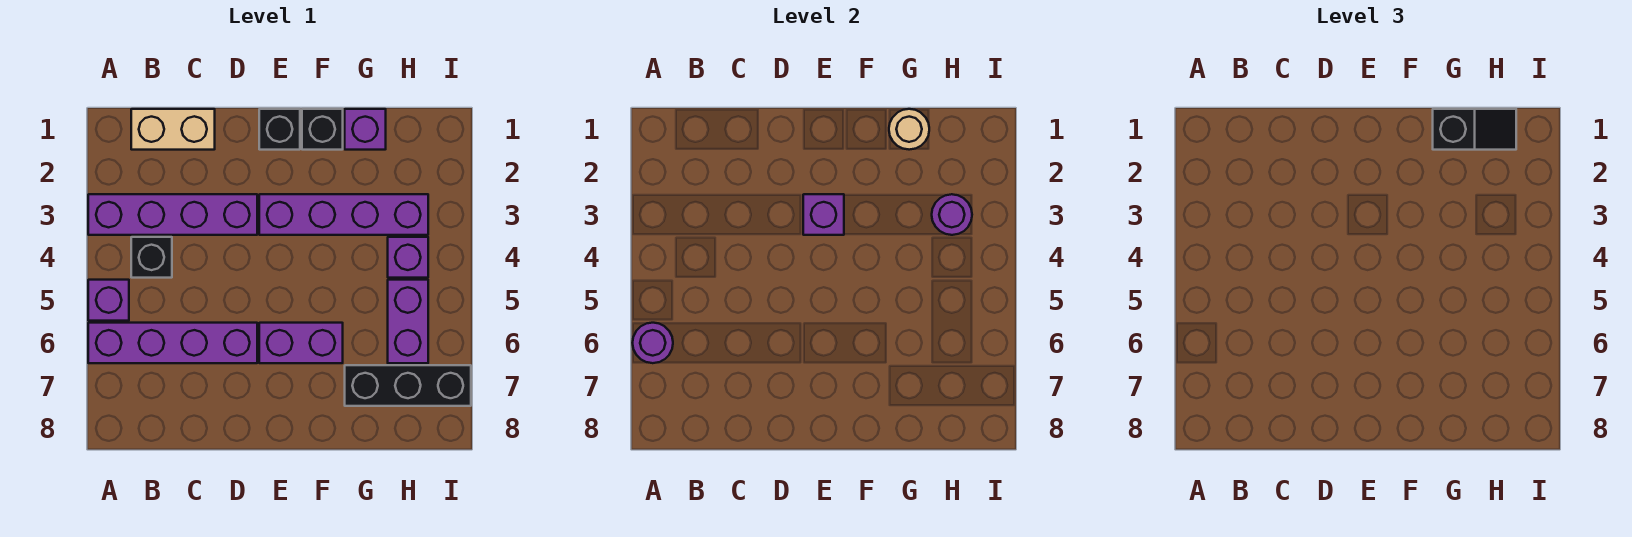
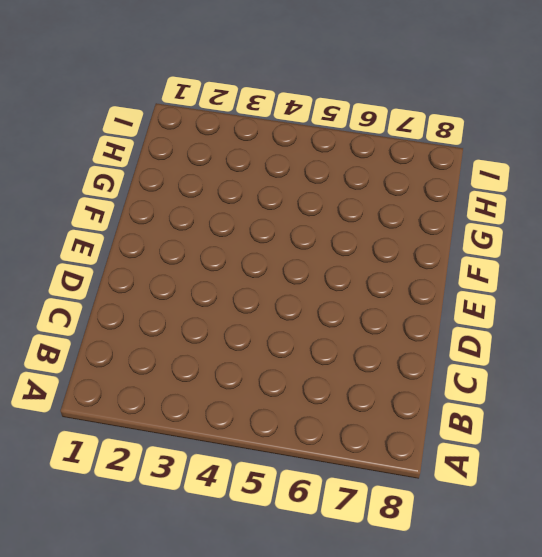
none -> purple brick A3:D3 level 1
none -> purple brick A5 level 1
none -> purple brick A6:D6 level 1

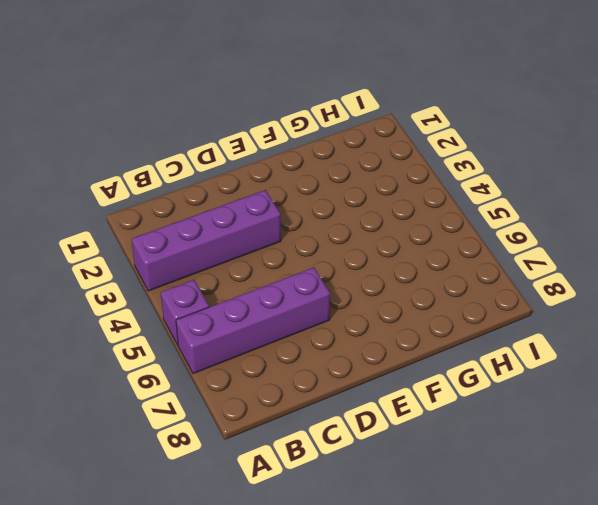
none -> tan brick B1:C1 level 1
none -> black brick B4 level 1
none -> black brick E1 level 1

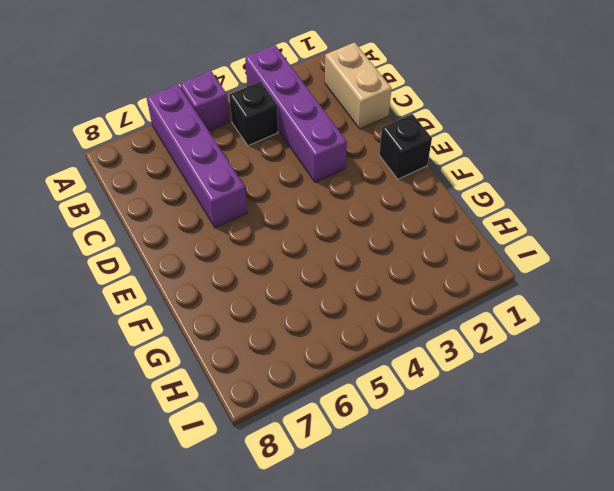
none -> purple brick E3:H3 level 1
none -> purple brick E6:F6 level 1
none -> black brick F1 level 1

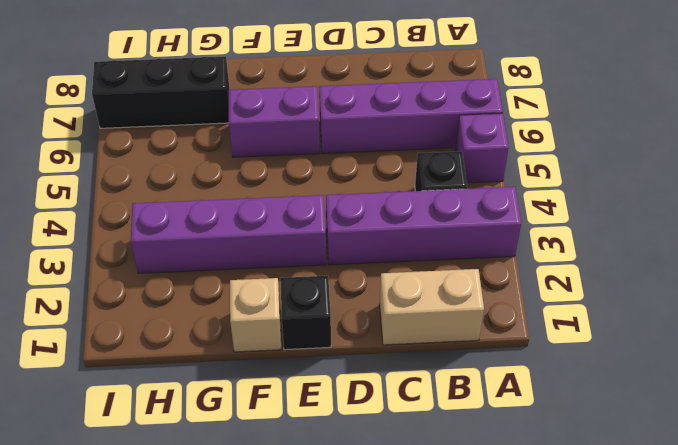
tan brick F1 level 1 -> black brick F1 level 1
none -> purple brick G1 level 1
none -> purple brick H4 level 1
none -> purple brick H5:H6 level 1

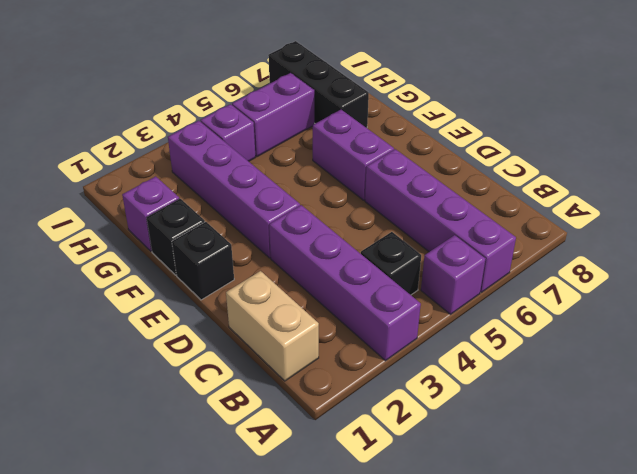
none -> purple round brick A6 level 2
none -> purple brick E3 level 2
none -> tan round brick G1 level 2

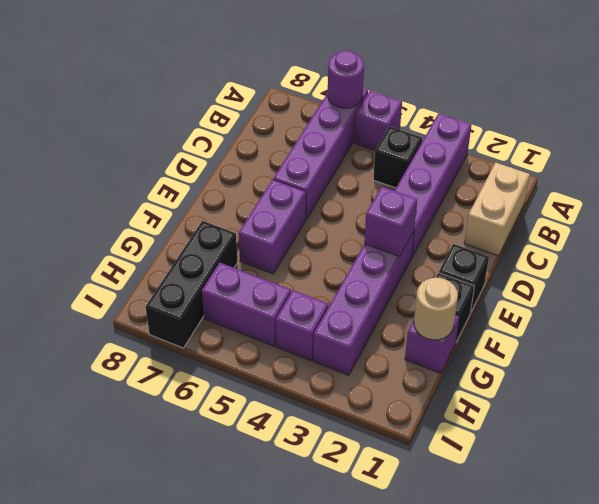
none -> purple round brick H3 level 2
none -> black slope G1:H1 level 3 top G

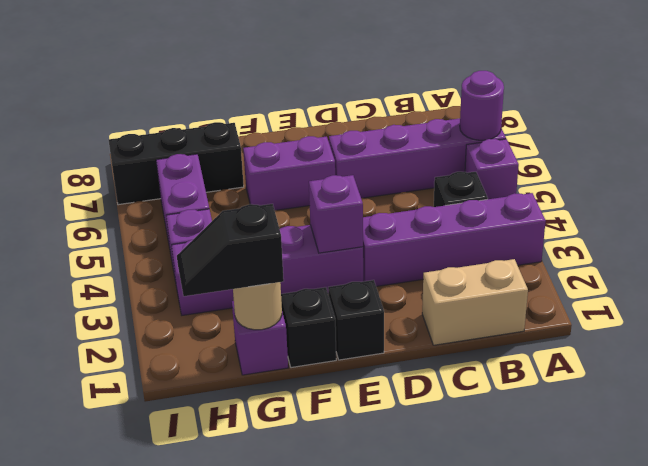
none -> purple round brick H3 level 2

